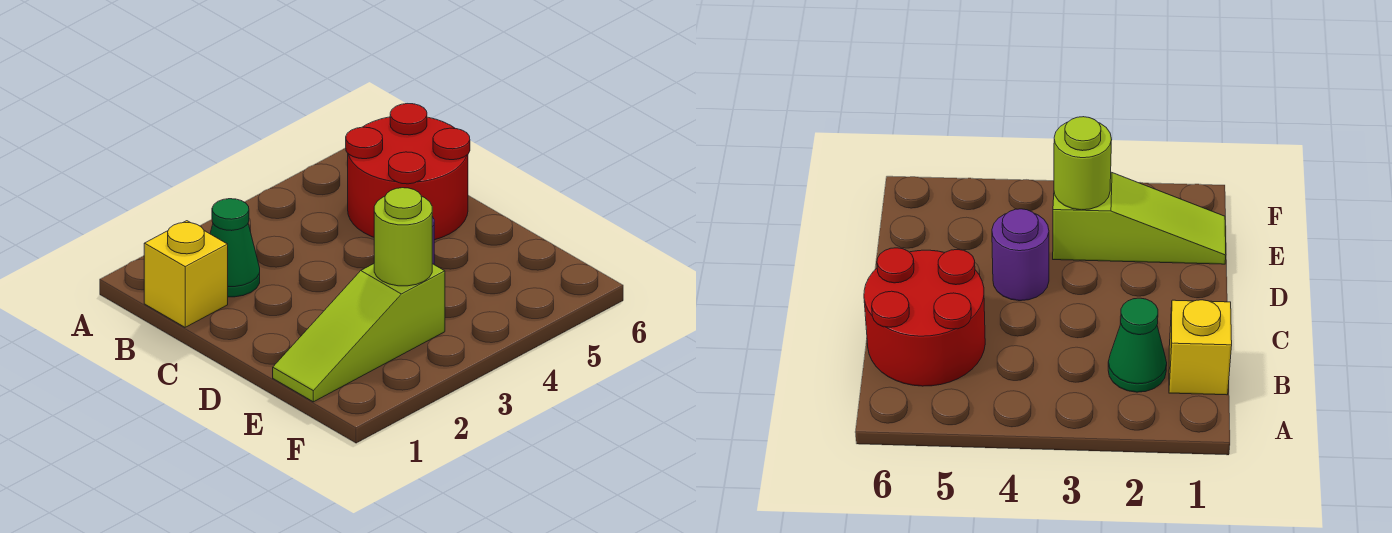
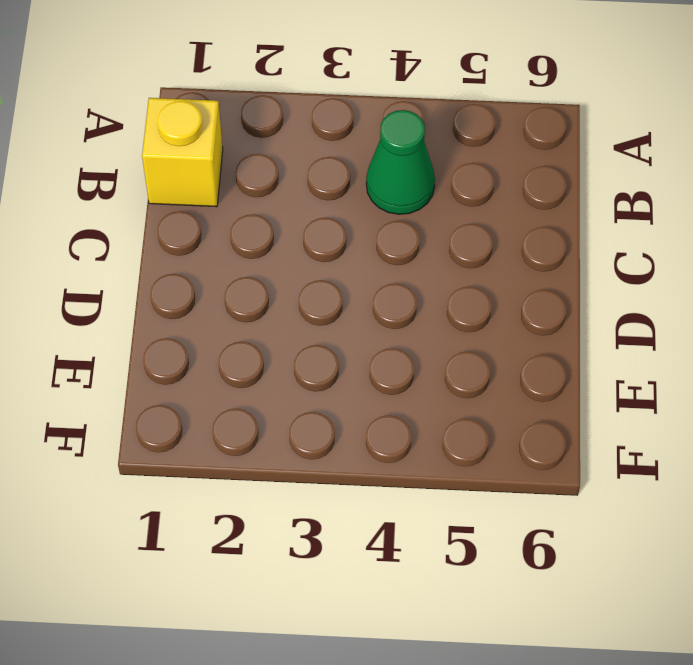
green cone B4 level 1 -> green cone B2 level 1
none -> red round brick B5:C6 level 1
none -> purple round brick D4 level 1

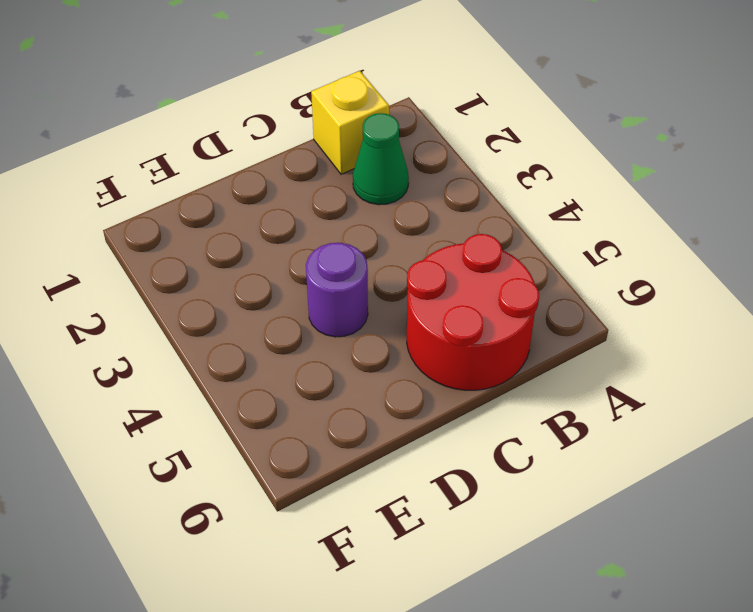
none -> lime slope E1:E3 level 1 top 3
none -> lime round brick E3 level 2

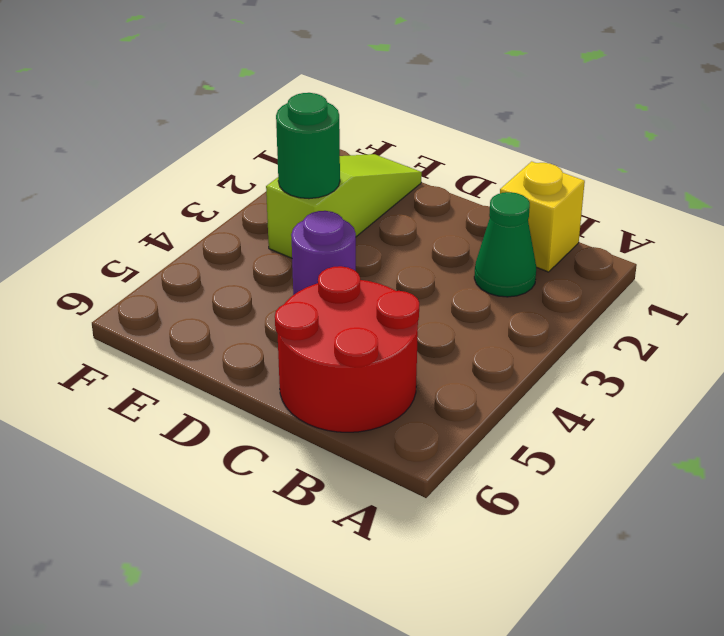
green round brick E3 level 2 -> lime round brick E3 level 2

